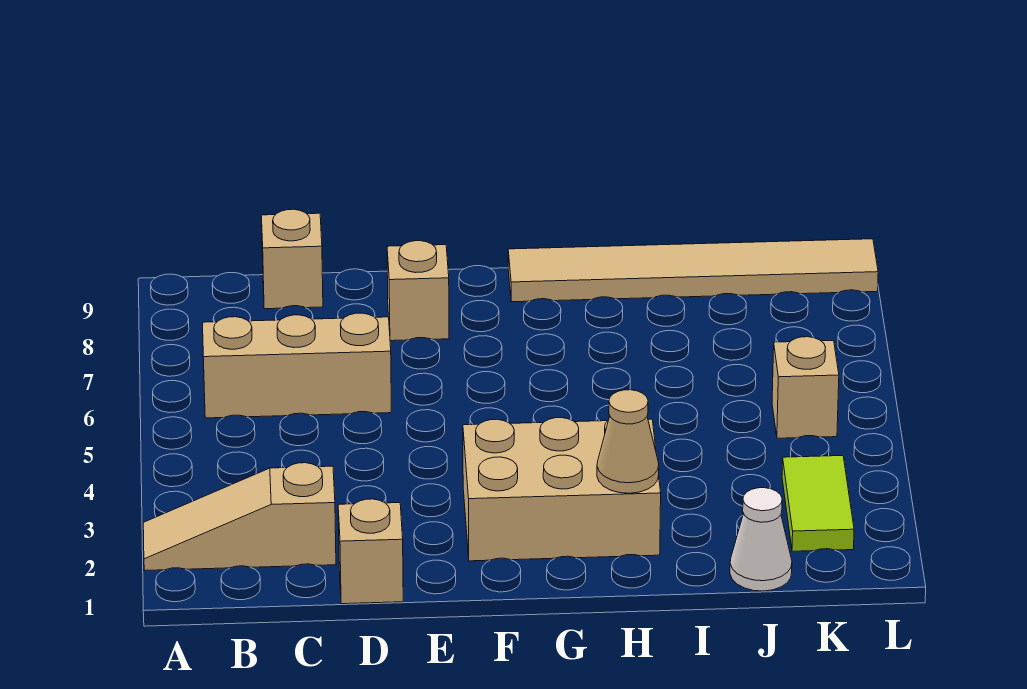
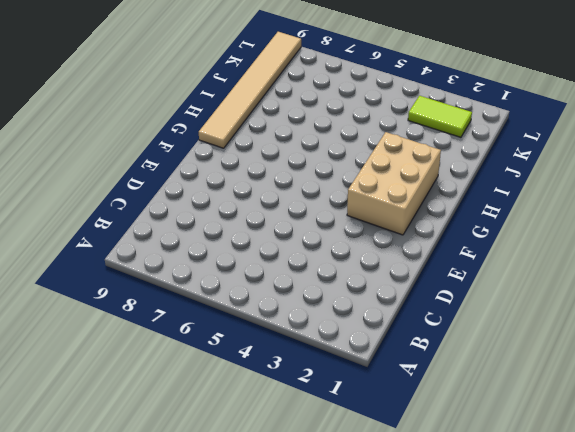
none -> tan slope A2:C2 level 1 top C
none -> tan brick B6:D6 level 1

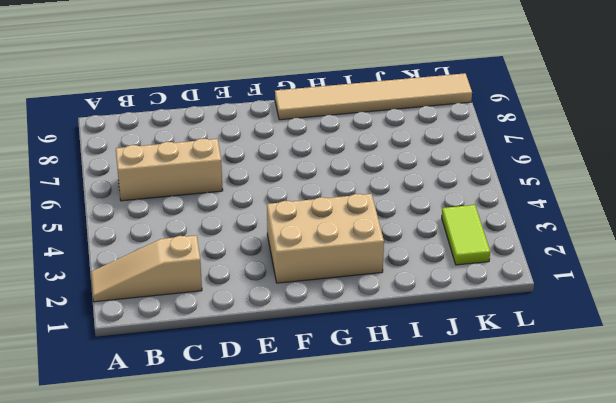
none -> tan brick C9 level 1
none -> tan brick D1 level 1

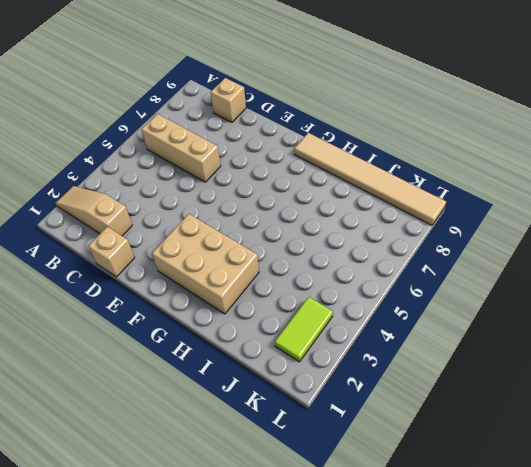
none -> tan brick E8 level 1
none -> white cone J1 level 1

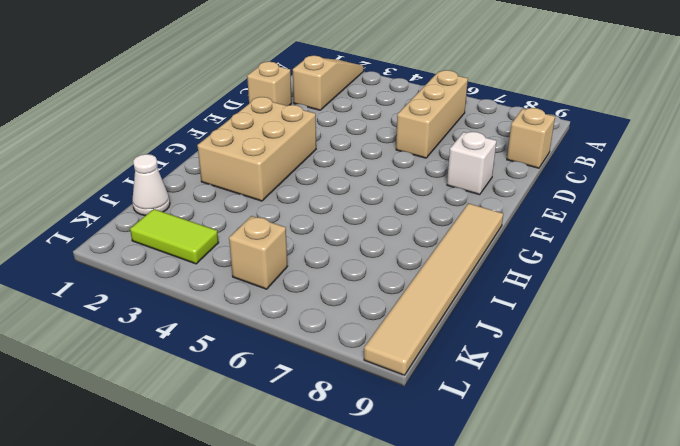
white brick E8 level 1 -> tan brick E8 level 1
none -> tan cone H2 level 2

